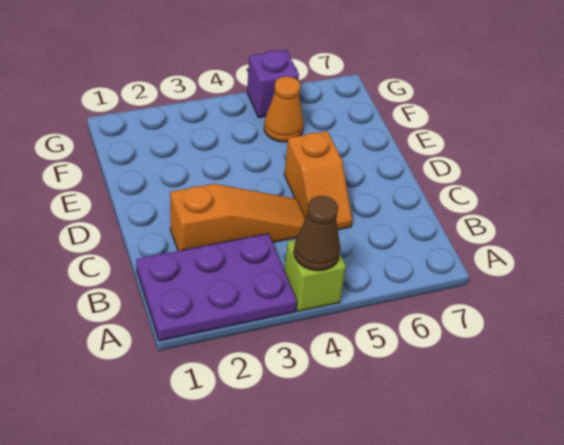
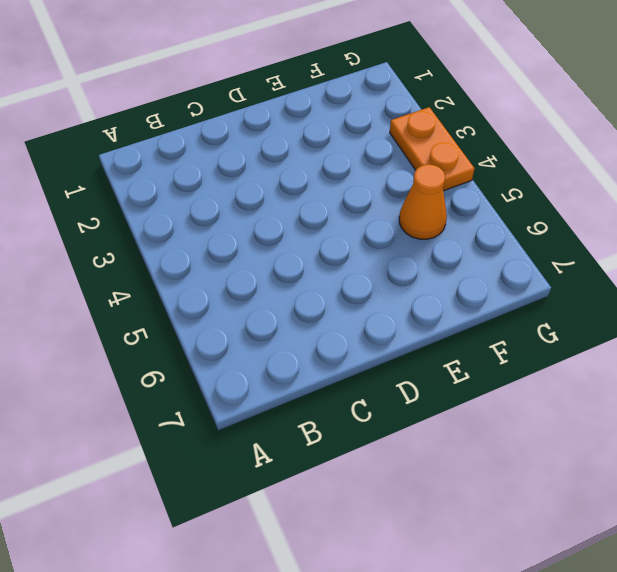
orange plate G3:G4 level 1 -> none
none -> purple plate A1:B3 level 1
none -> lime brick A4 level 1

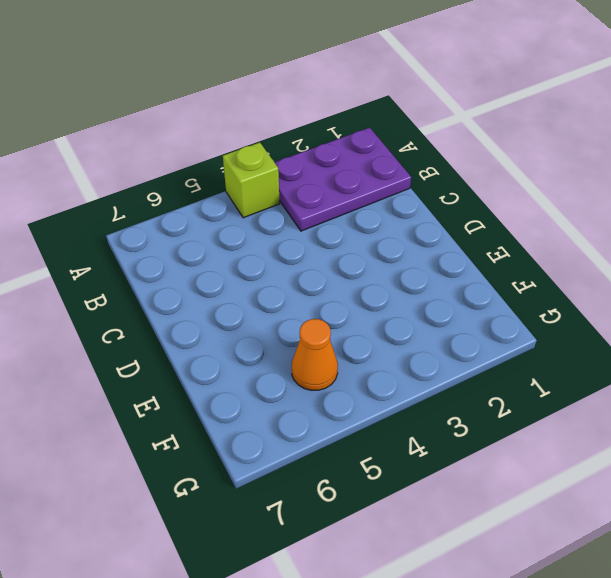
none -> orange slope C2:C4 level 1 top 2
none -> orange slope C5:D5 level 1 top D

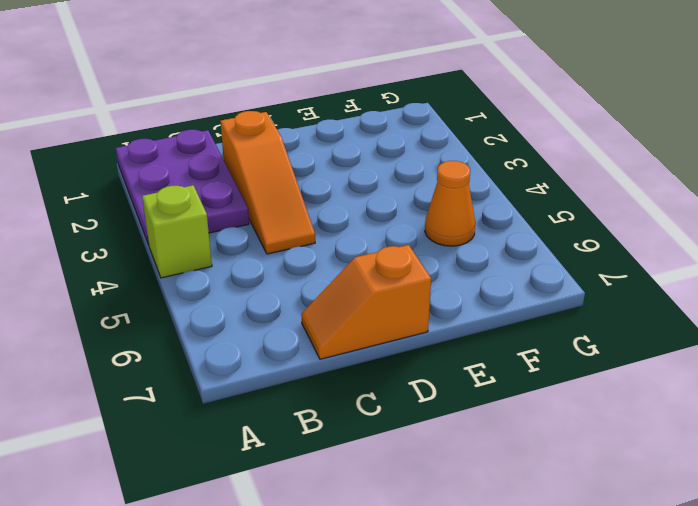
orange slope C7:D7 level 1 top D -> orange slope C5:D5 level 1 top D
none -> purple brick G5 level 1
none -> brown cone A4 level 2

